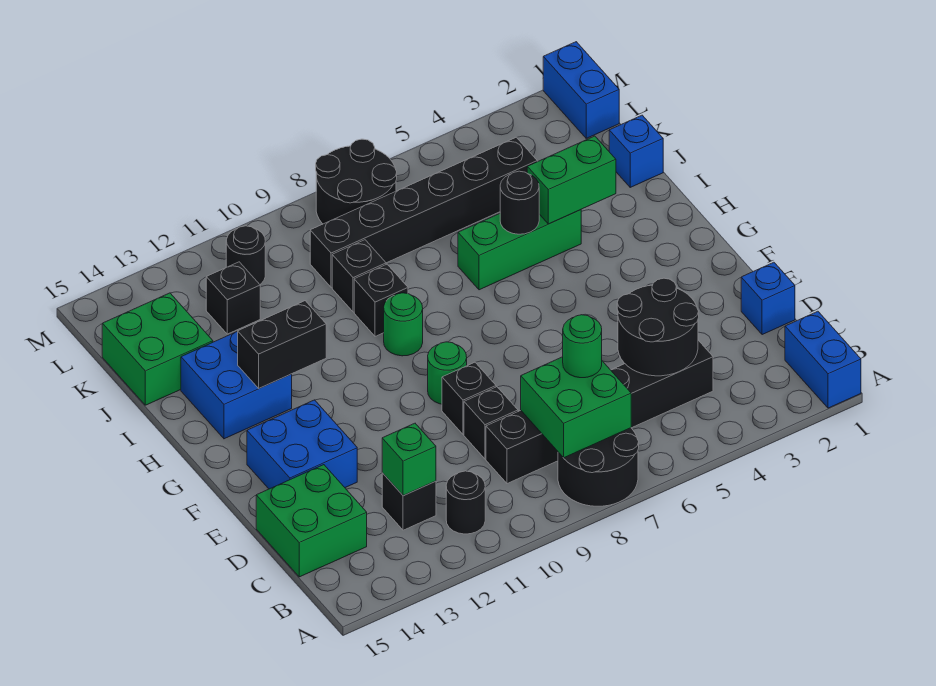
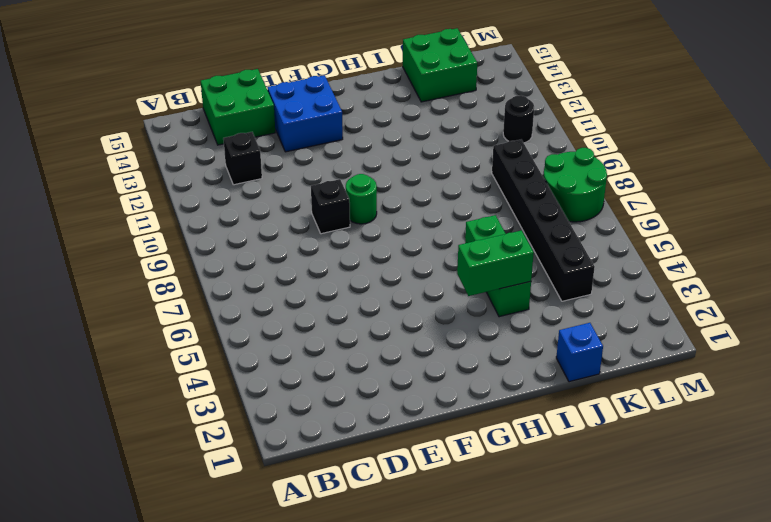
green brick H4:I4 level 2 -> green brick I3:I4 level 2
green round brick L7:M8 level 1 -> black round brick L7:M8 level 1
none -> blue brick A1:B1 level 1
none -> black round brick A7:B8 level 1
none -> black round brick B11 level 1
none -> black brick C4:C9 level 1

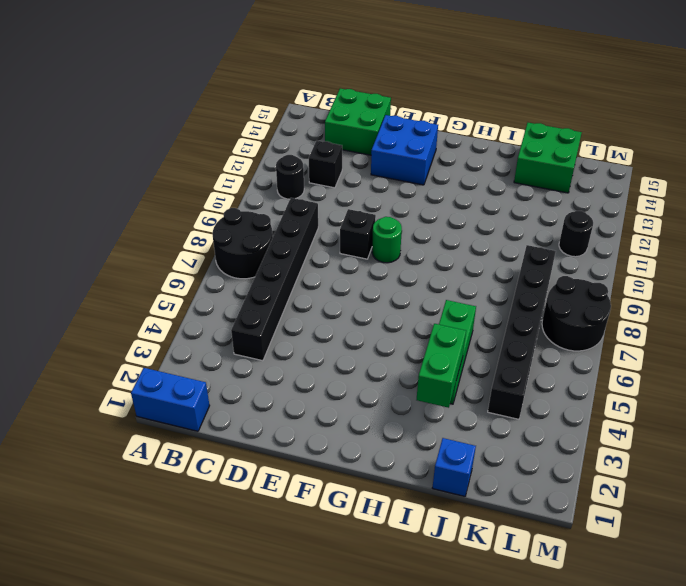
none -> blue brick D1 level 1
none -> black brick D9 level 1
none -> green round brick H9 level 1
none -> blue brick H13:I14 level 1

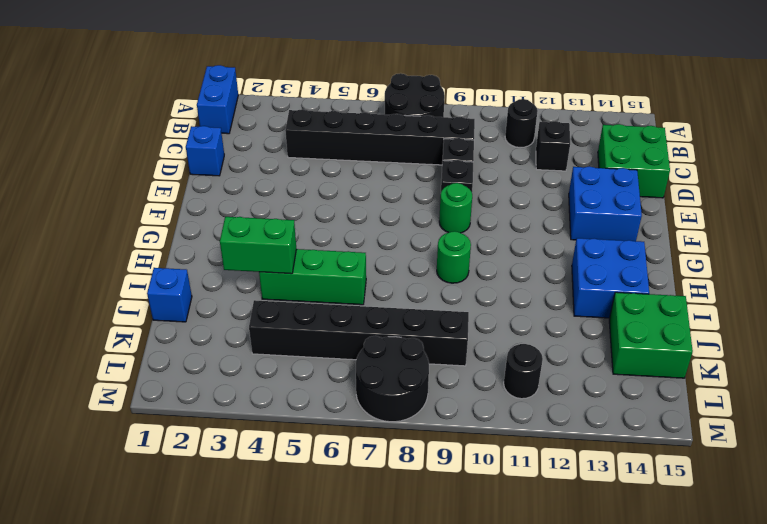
none -> black brick I9 level 1
none -> black brick J9 level 1
none -> black brick K12 level 1
none -> blue brick L1:M1 level 1

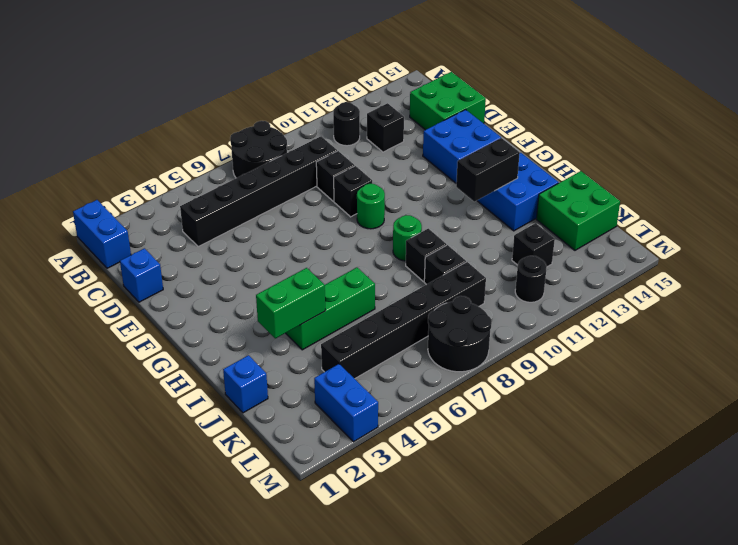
blue brick L3:M3 level 1 -> blue brick L1:M1 level 1
none -> green brick B7:C8 level 2
none -> black round brick C4:D5 level 2
none -> green brick C12 level 2
none -> black round brick I5 level 2

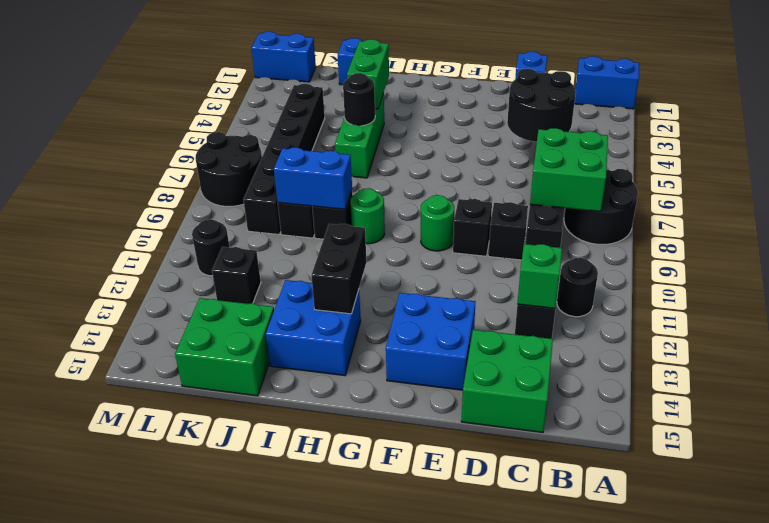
blue brick I9:J9 level 2 -> none
none -> green round brick C7 level 3

